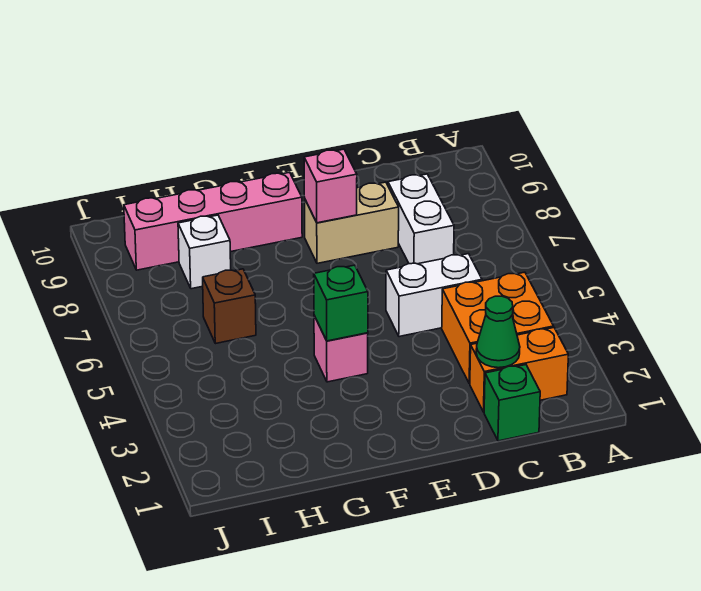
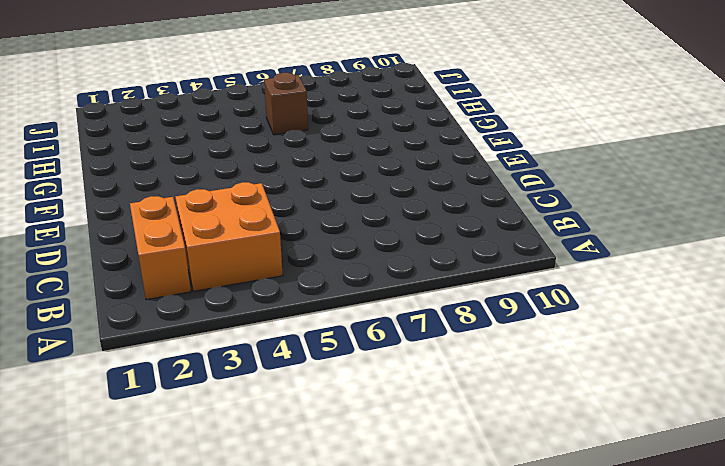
none -> green brick C1 level 1
none -> white brick C5:D5 level 1
none -> white brick C7:C8 level 1

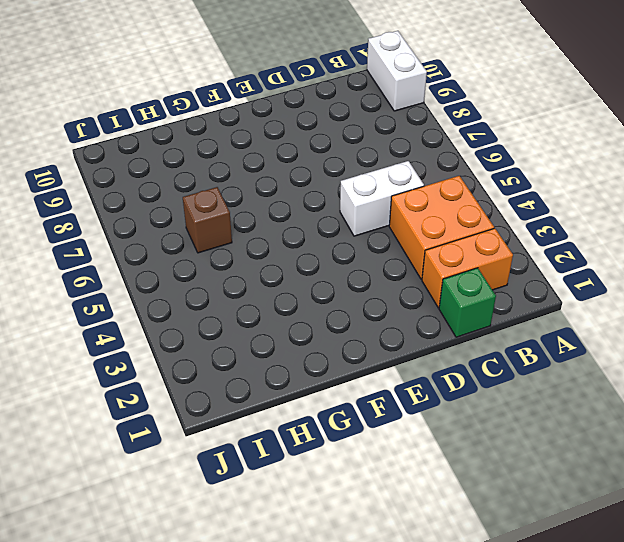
white brick A9:A10 level 1 -> white brick C7:C8 level 1
none -> tan brick D8:E8 level 1
none -> pink brick F4 level 1
none -> pink brick F9:I9 level 1

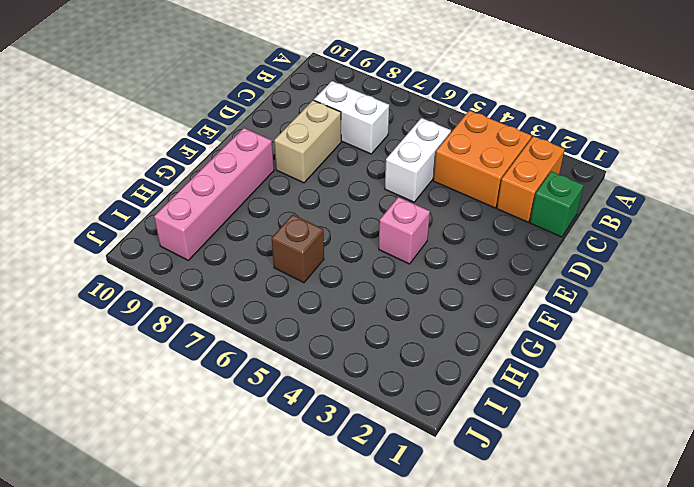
none -> white brick H8 level 1
none -> green cone C2 level 2
none -> pink brick E8 level 2

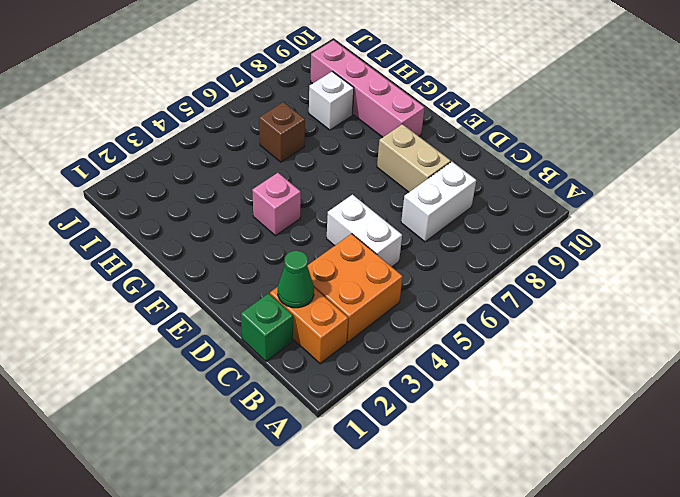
none -> pink brick E8 level 2
none -> green brick F4 level 2

